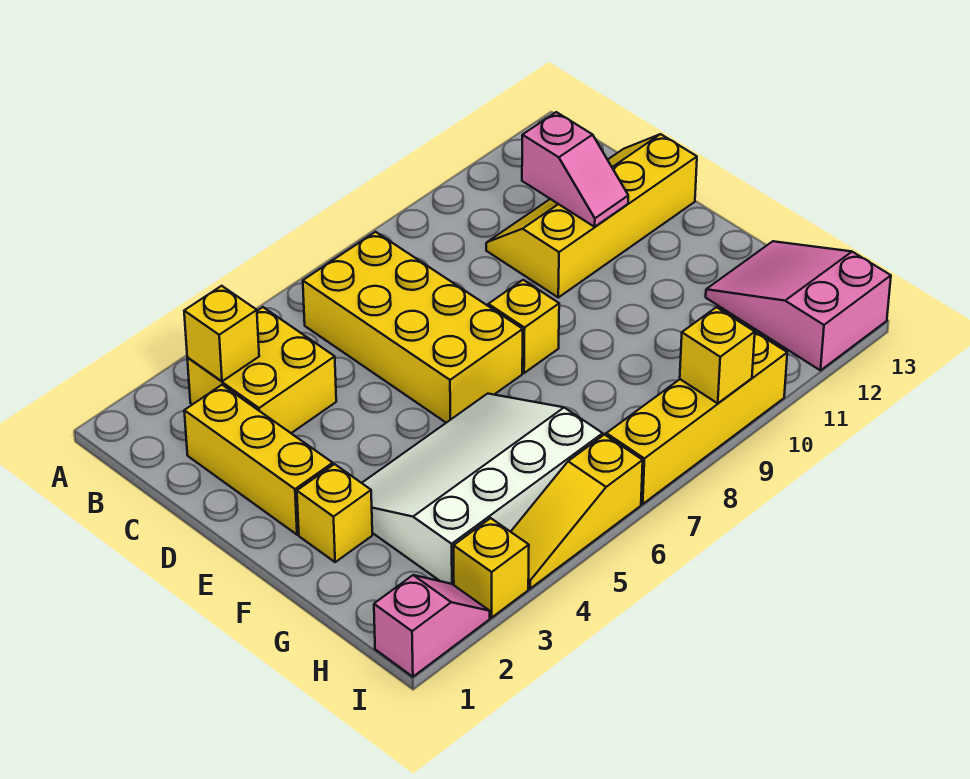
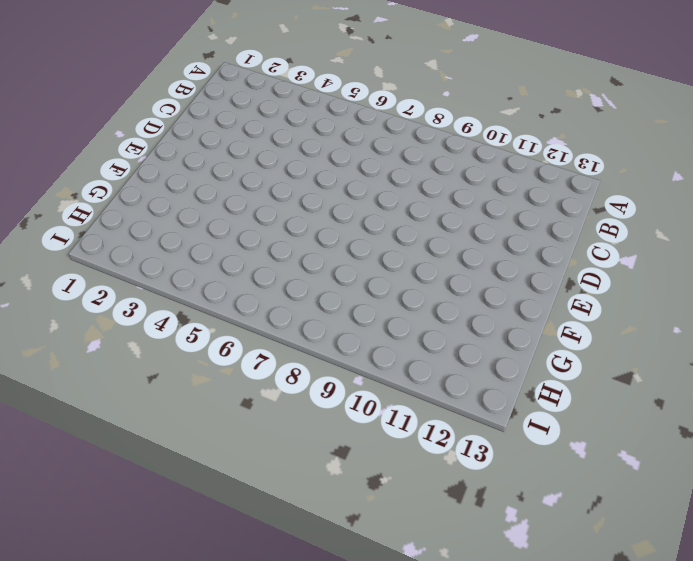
none -> yellow brick B3:C4 level 1
none -> yellow brick B6:E7 level 1
none -> yellow brick C2:E2 level 1

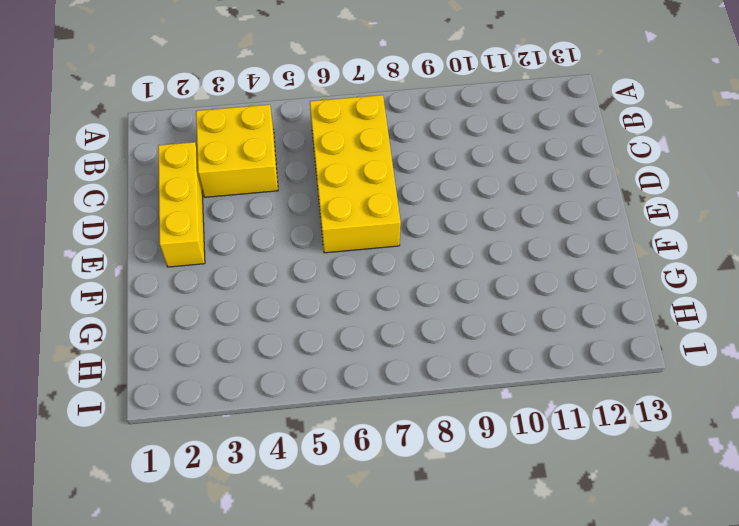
none -> yellow slope C10:D13 level 1 top D
none -> yellow brick E8 level 1
none -> yellow brick F2 level 1

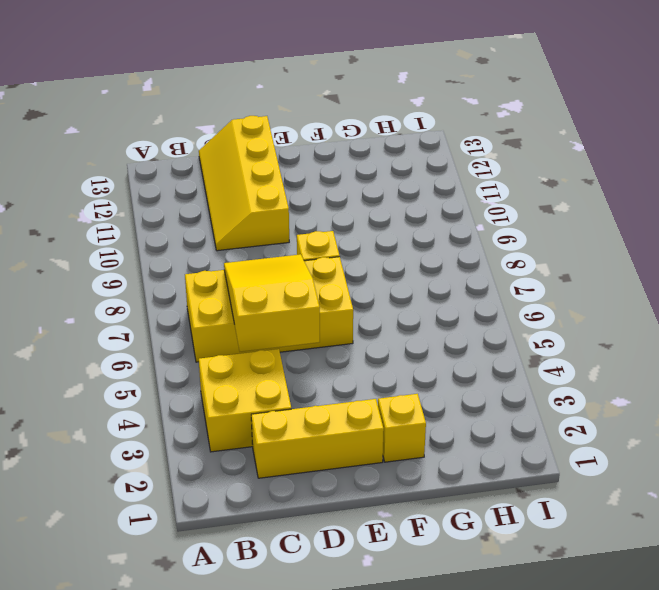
yellow slope C5:D7 level 2 top 5 -> none
none -> white slope F3:H6 level 1 top H
none -> pink slope G12:I13 level 1 top I
none -> pink slope I1:I2 level 1 top 1

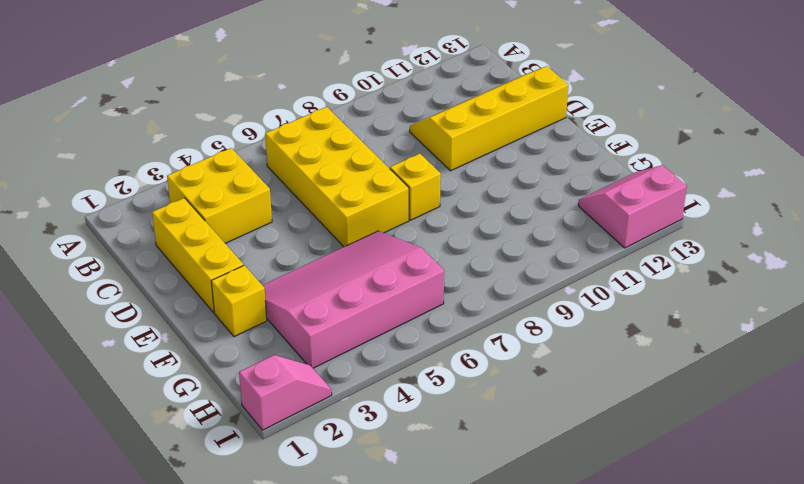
pink slope F3:H6 level 1 top H -> white slope F3:H6 level 1 top H
pink slope H12:I13 level 1 top I -> pink slope G12:I13 level 1 top I
none -> yellow brick I3 level 1
none -> yellow slope I4:I6 level 1 top 6
none -> yellow brick I7:I10 level 1

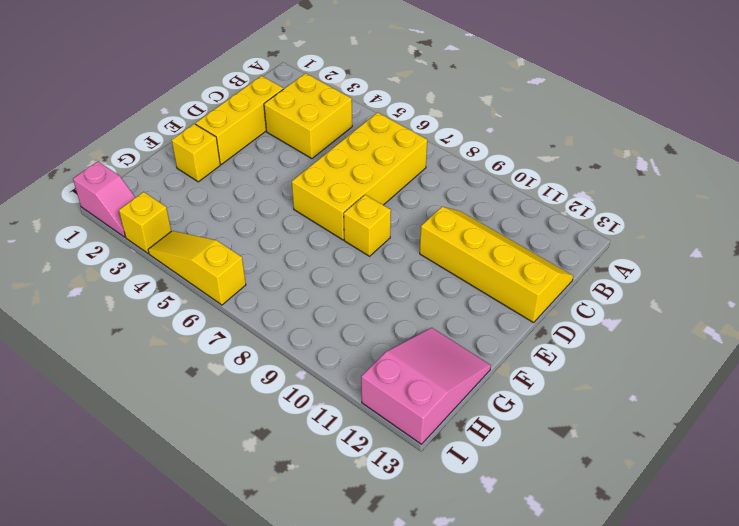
none -> white slope F3:H6 level 1 top H
none -> yellow brick I7:I10 level 1
none -> yellow brick B3 level 2

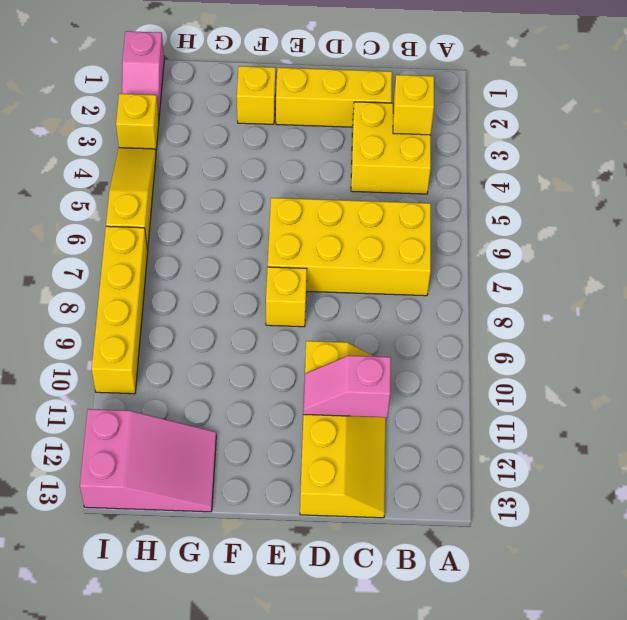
none -> white slope F3:H6 level 1 top H
none -> yellow brick I9 level 2

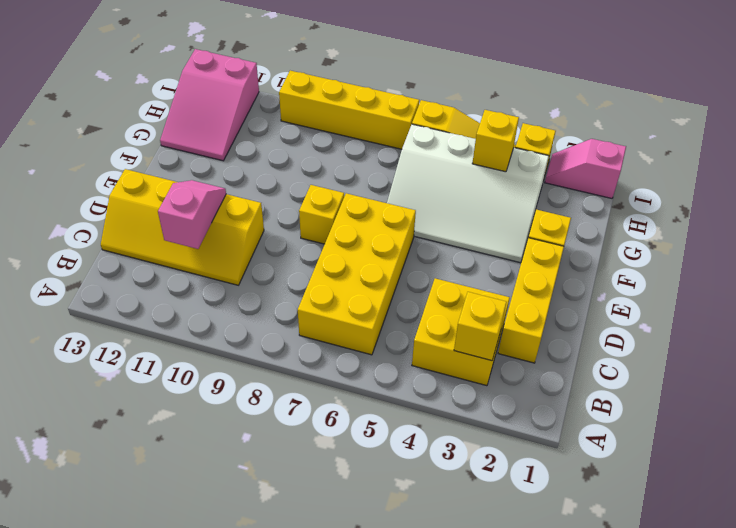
yellow brick H4 level 2 -> yellow brick I9 level 2

